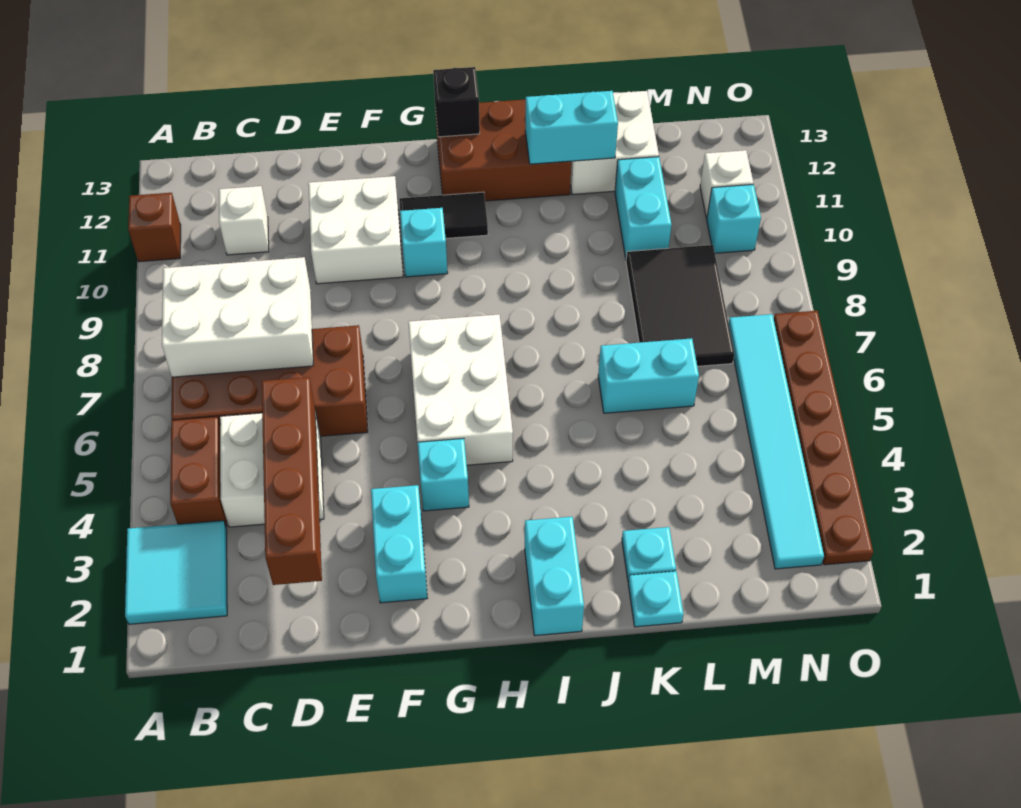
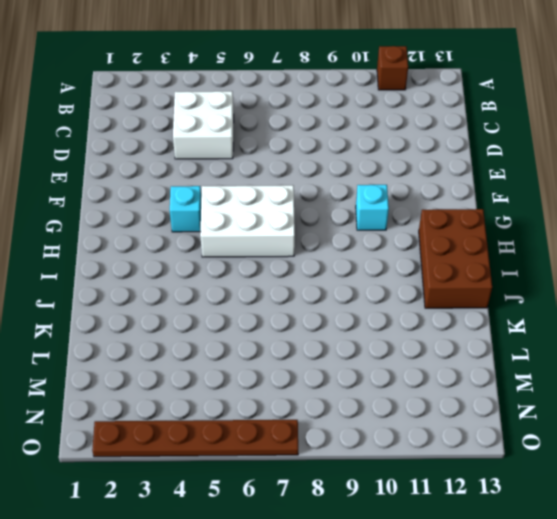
none -> cyan tile A2:B3 level 1
none -> brown brick B4:B5 level 1
none -> brown brick B6:E7 level 1

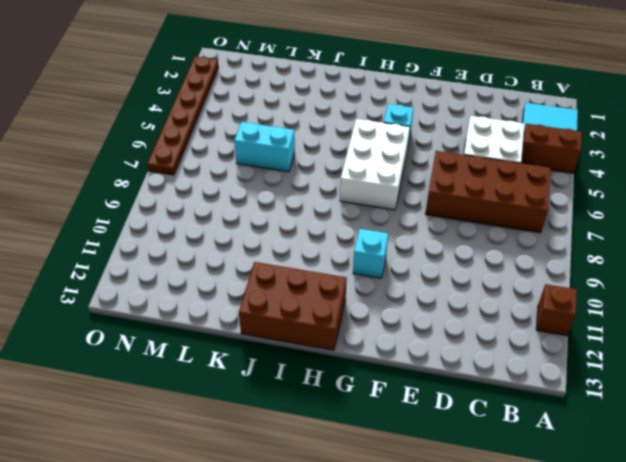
brown brick A4:B4 level 1 -> brown brick B4:B5 level 1
none -> white brick C11 level 1
none -> white brick E10:F11 level 1
none -> cyan brick F2:F3 level 1

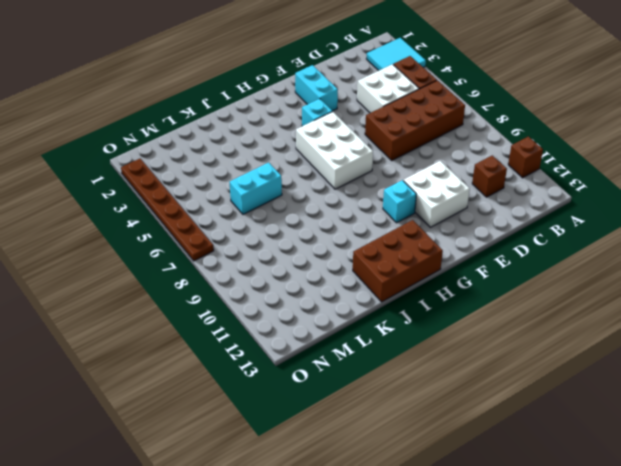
brown brick C11 level 1 -> white brick C11 level 1
none -> black tile G11:H11 level 1
none -> cyan brick I1:I2 level 1
none -> cyan plate K1 level 1

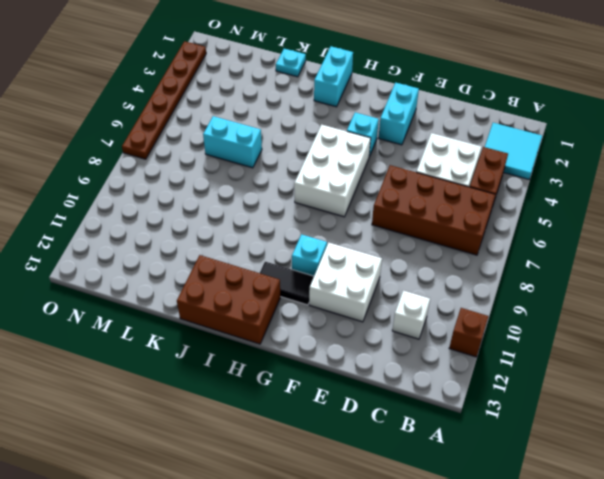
none -> cyan plate K2 level 1
none -> white brick K12:L13 level 1
none -> black tile L7:M9 level 1

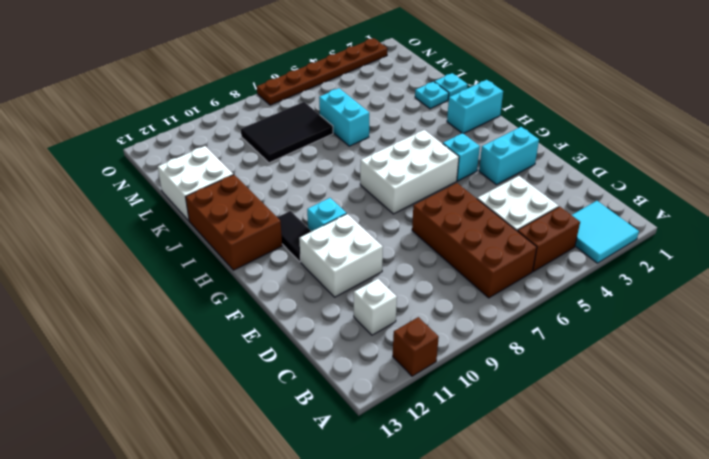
none -> cyan brick L10:L11 level 1
none -> cyan tile N2:N7 level 1
none -> cyan brick N10 level 1

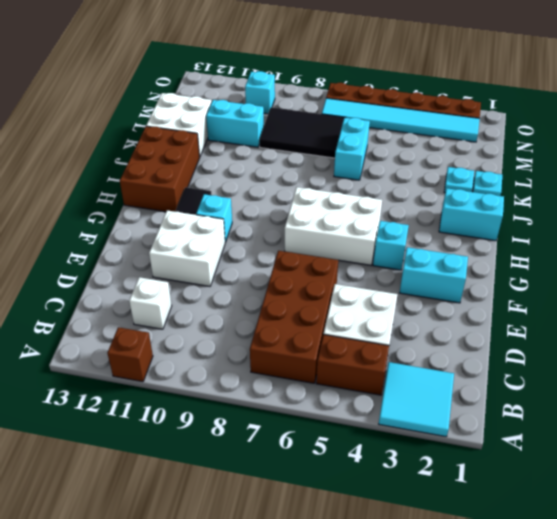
none -> white brick N11 level 1
none -> white brick B7:D8 level 2
none -> brown brick D2:D5 level 2

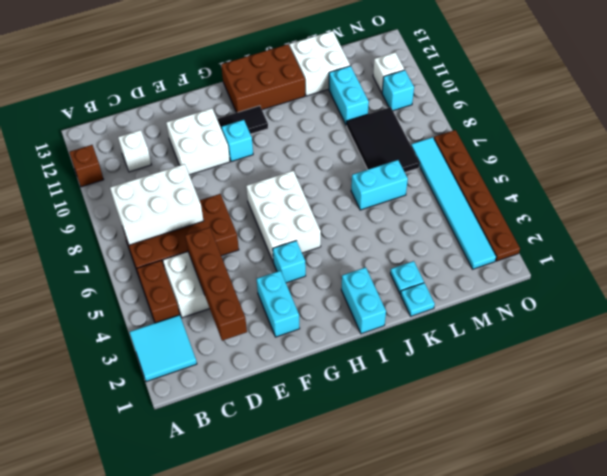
none -> black brick H13 level 2
none -> cyan brick J12:K12 level 2

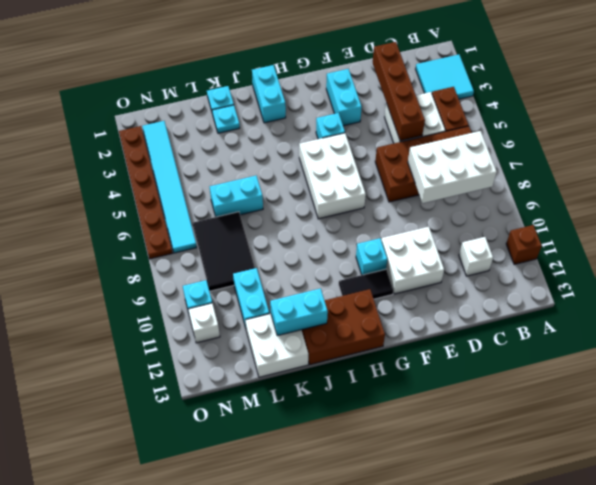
none -> black brick H13 level 2

